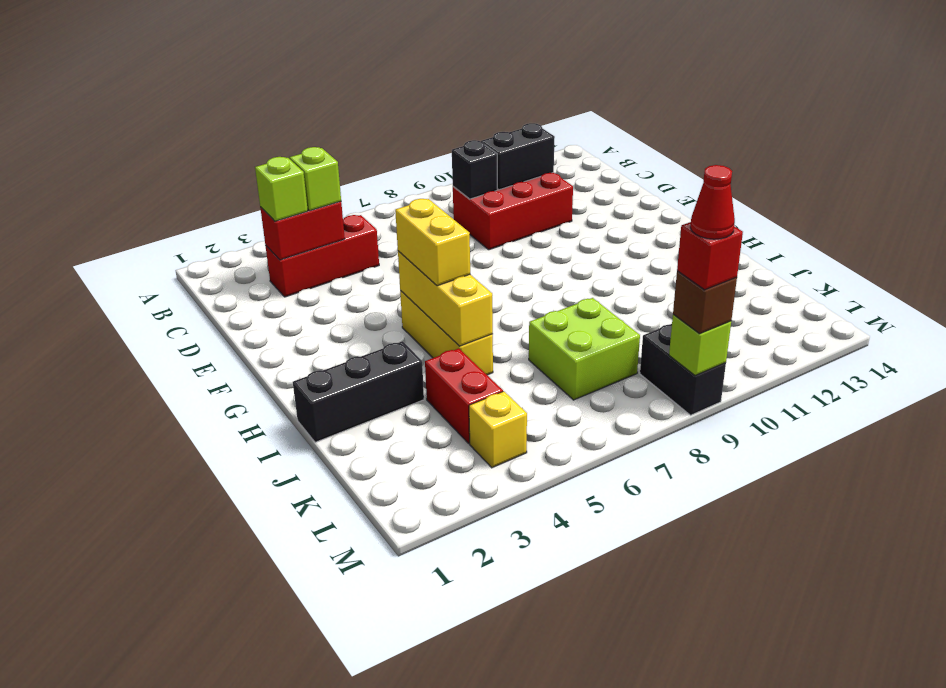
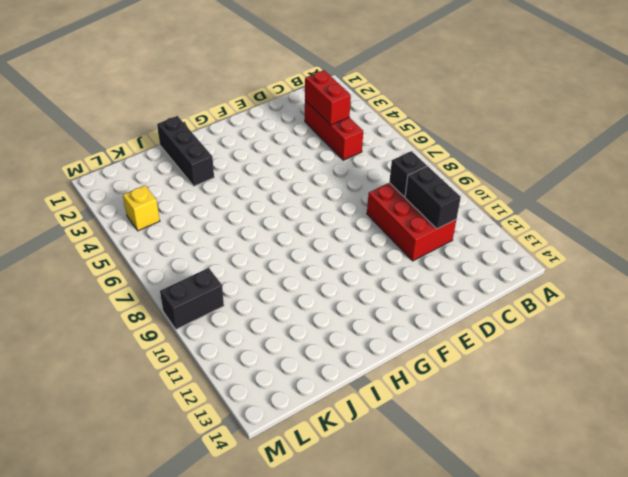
none -> yellow brick G5:I5 level 1
none -> red brick J4:K4 level 1
none -> lime brick J7:K8 level 1

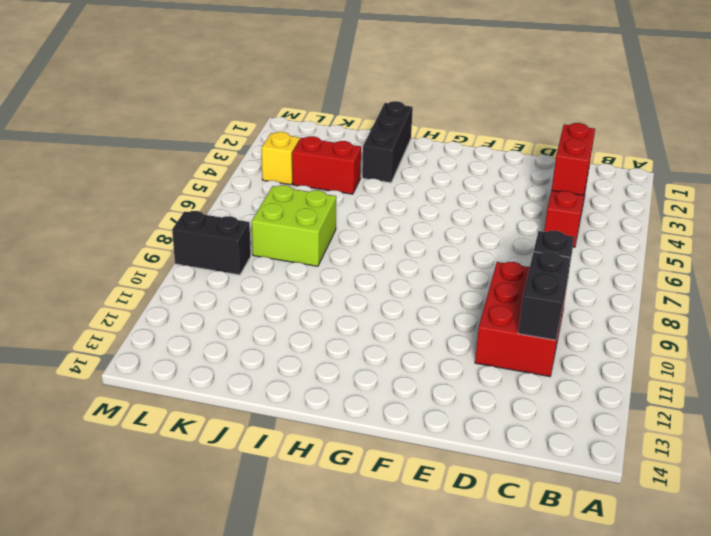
none -> yellow brick G5:I5 level 1
none -> yellow brick G5:I5 level 2
none -> lime brick M9 level 2

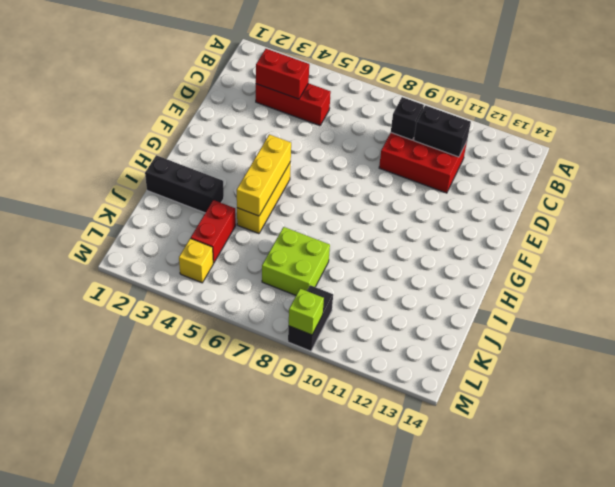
none -> lime brick C3 level 3
none -> lime brick C4 level 3
none -> yellow brick G5:H5 level 3

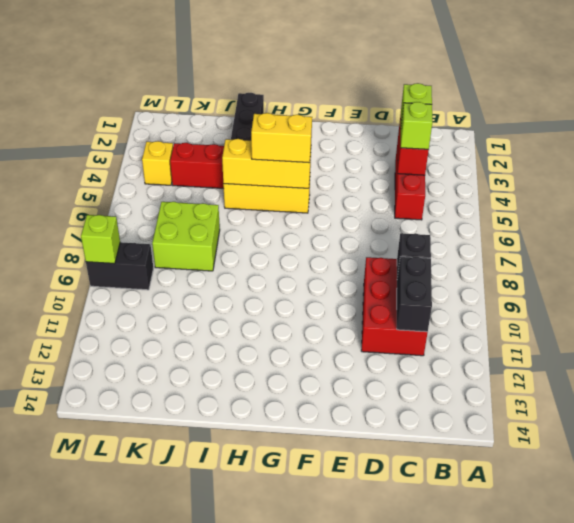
none -> brown brick M9 level 3
none -> red brick M9 level 4
none -> red cone M9 level 5

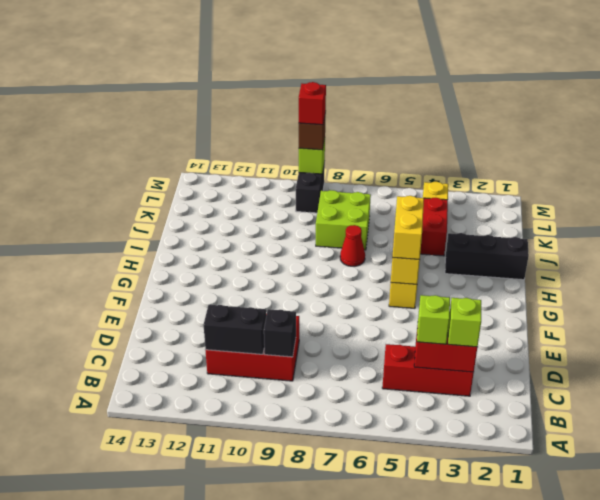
red cone I7 level 1 -> red cone M9 level 5

